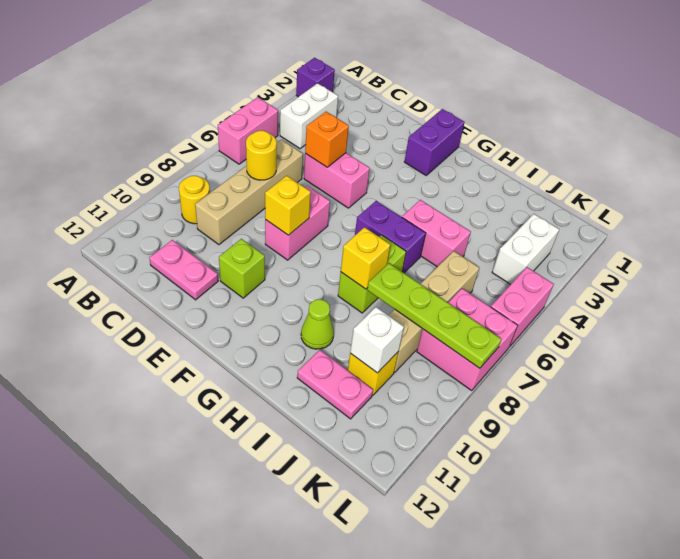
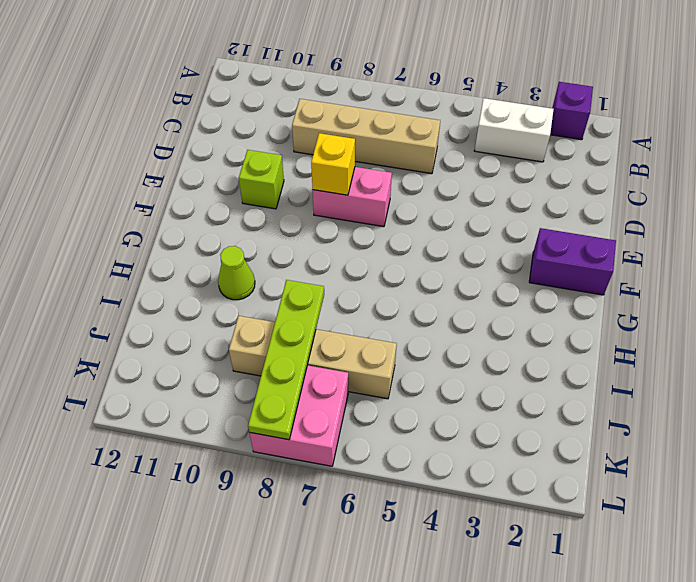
none -> pink brick A5:A6 level 1
none -> yellow round brick B9 level 1
none -> pink plate C11:D11 level 1

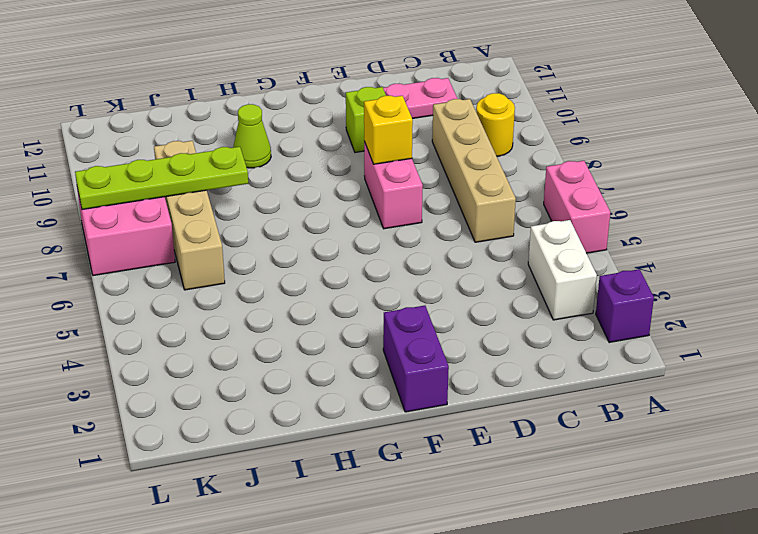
none -> pink brick D5:E5 level 1
none -> purple brick G6:H6 level 1
none -> pink brick H5:I5 level 1

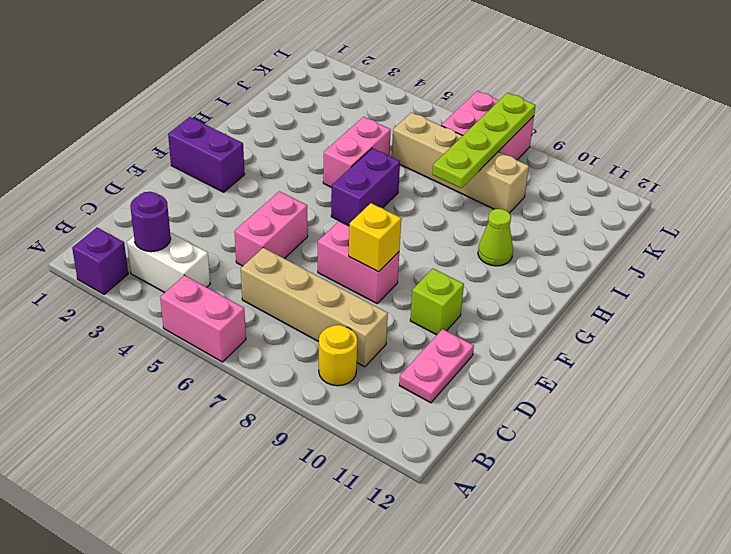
purple round brick B3 level 2 -> none
none -> lime brick H7:H8 level 1
none -> pink plate I11:J11 level 1
none -> yellow brick J10 level 1

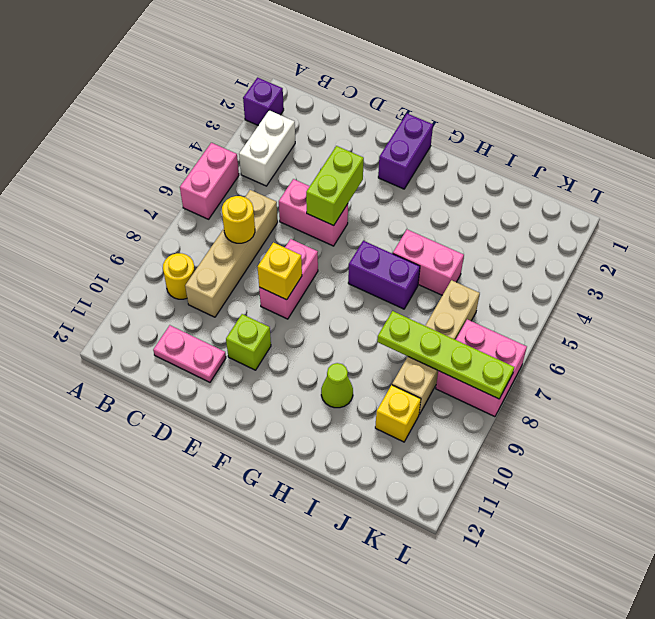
lime brick E4:E5 level 2 -> lime brick H7:H8 level 1
none -> pink plate I11:J11 level 1
none -> white brick K3:K4 level 1
none -> pink brick L5:L6 level 1

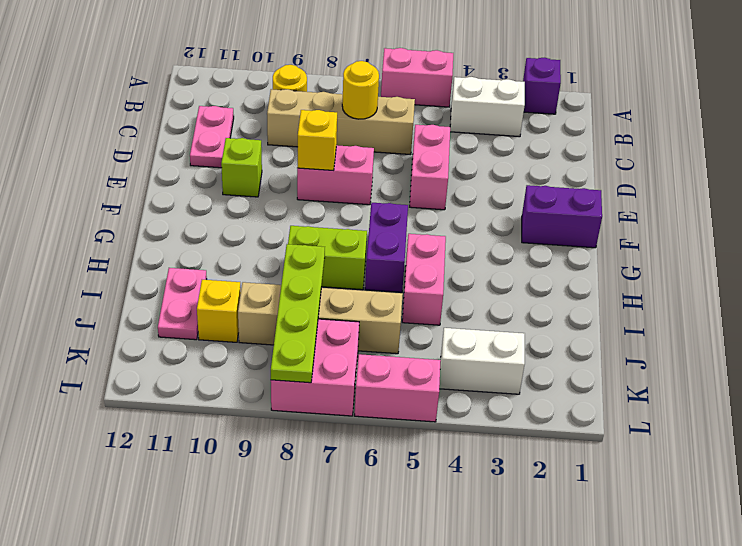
none -> lime cone H10 level 1
none -> orange brick D5 level 2
none -> yellow brick H8 level 2

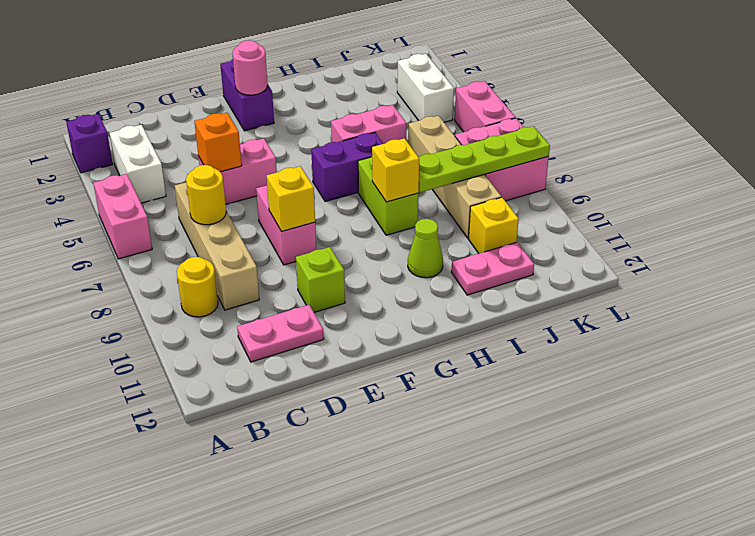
pink round brick F2 level 2 -> none
none -> white brick J10 level 2

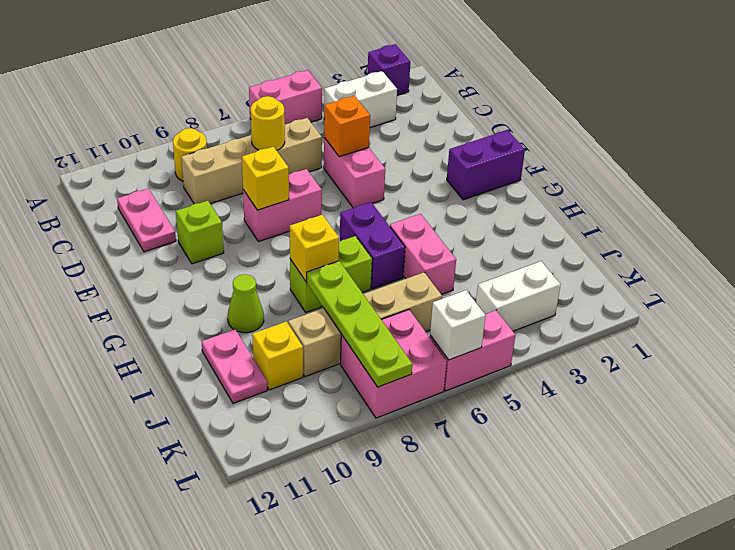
white brick L6 level 2 -> white brick J10 level 2

